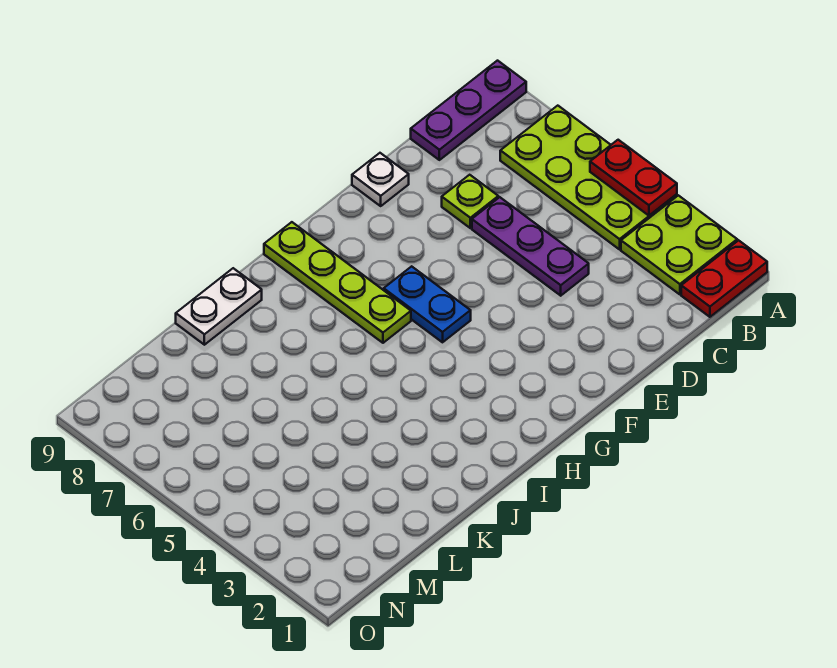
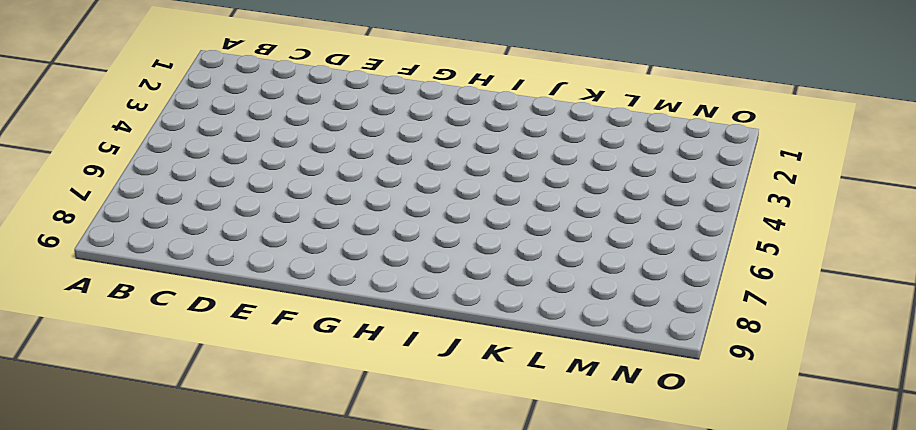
none -> red plate A1:B1 level 1
none -> lime plate A2:B3 level 1

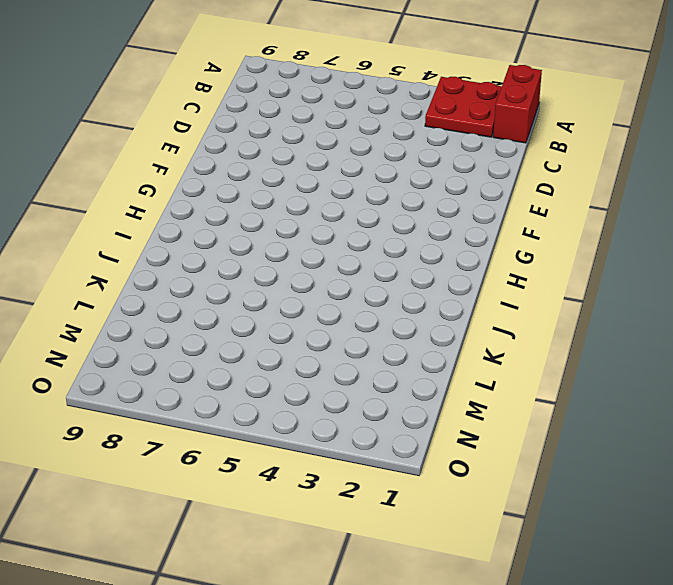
red brick A1:B1 level 1 -> red plate A1:B1 level 1
red plate A2:B3 level 1 -> lime plate A2:B3 level 1
none -> lime plate A4:B7 level 1
none -> purple plate A9:C9 level 1

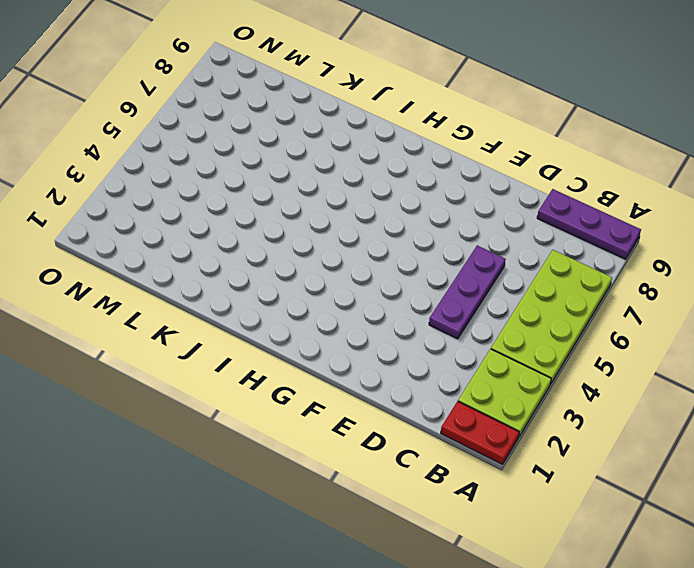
none -> lime plate D7 level 1
none -> white plate E9 level 1

